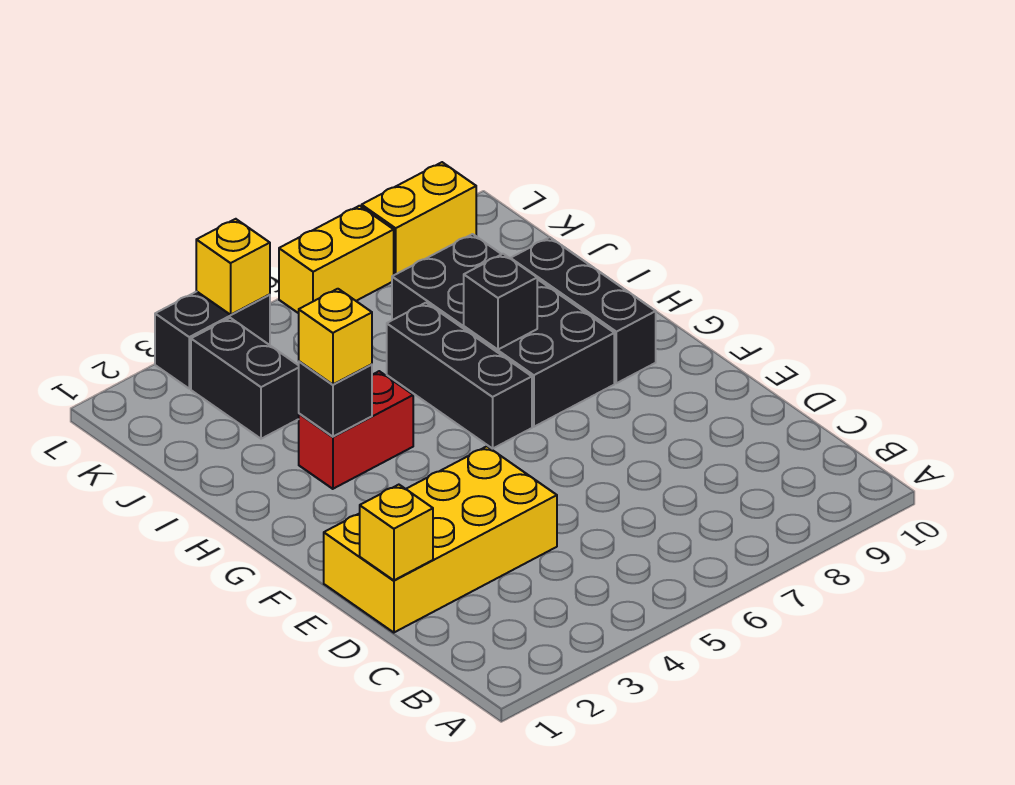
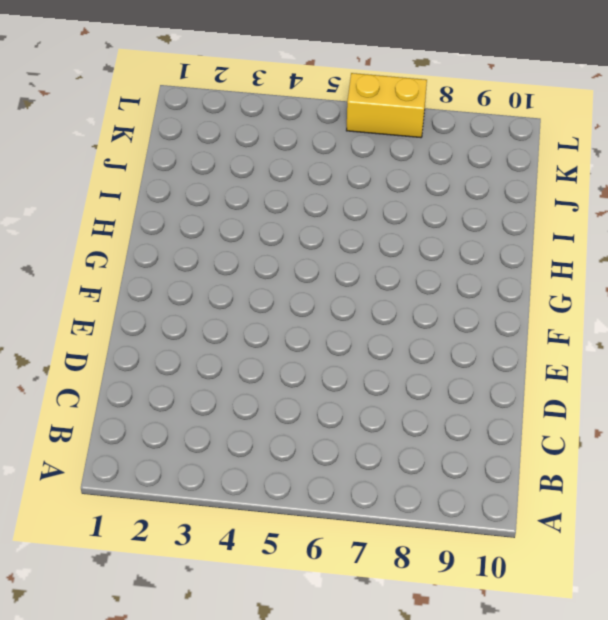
none -> yellow brick D1:E4 level 1
none -> black brick G6:I6 level 1
none -> black brick G7:J8 level 1

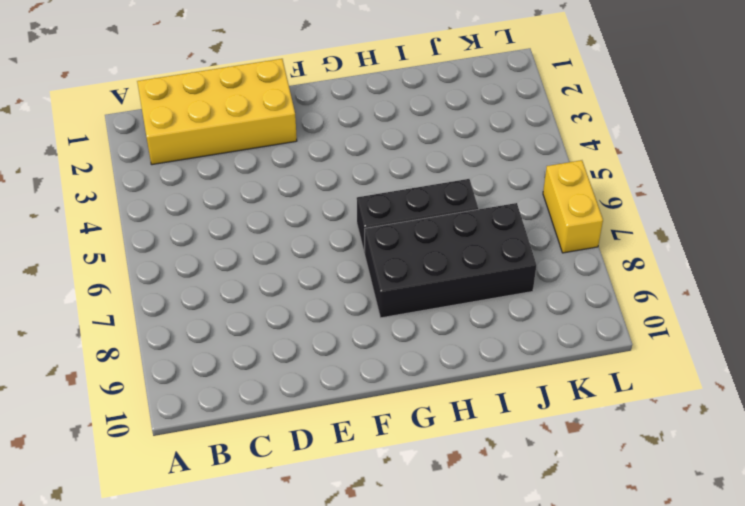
yellow brick B1:E2 level 1 -> yellow brick D1:E4 level 1
none -> black brick G9:I9 level 1
none -> red brick H3:H4 level 1
none -> black brick J3:K3 level 1

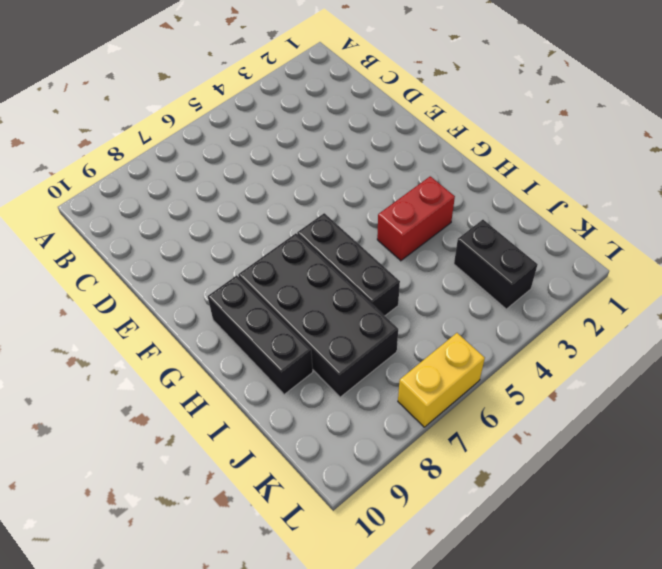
none -> yellow brick D1:E4 level 1
none -> black brick L3:L4 level 1
none -> yellow brick L8:L9 level 1

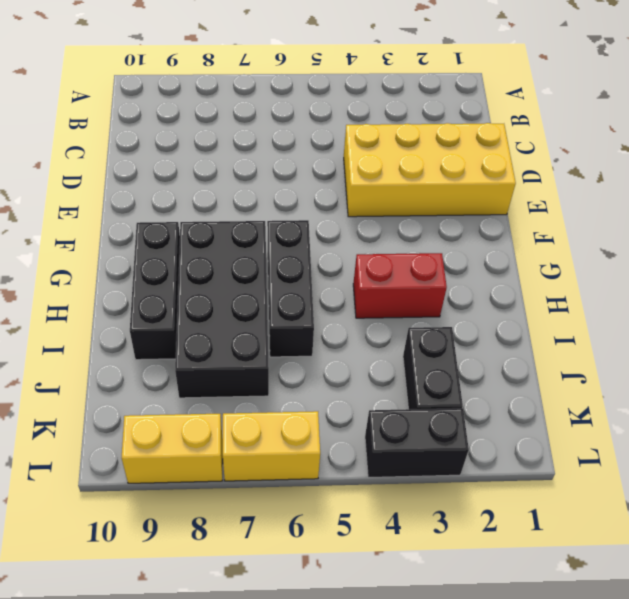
none -> yellow brick D1 level 2
none -> black brick H3 level 2
none -> black brick H7 level 2

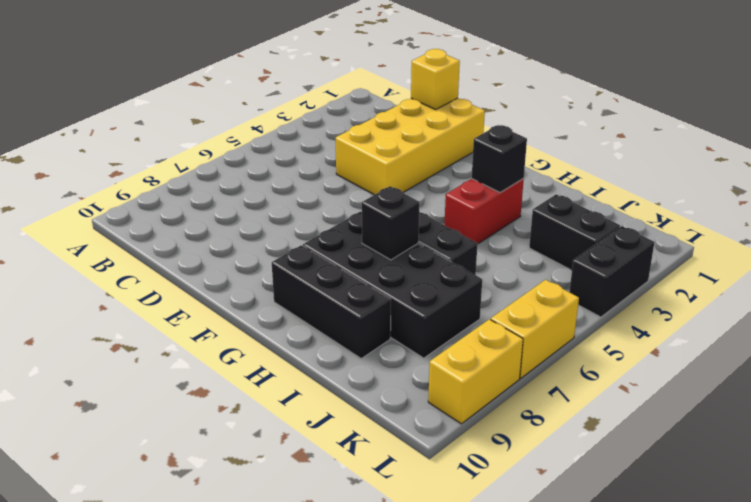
none -> yellow brick L4 level 2
none -> yellow brick H3 level 3

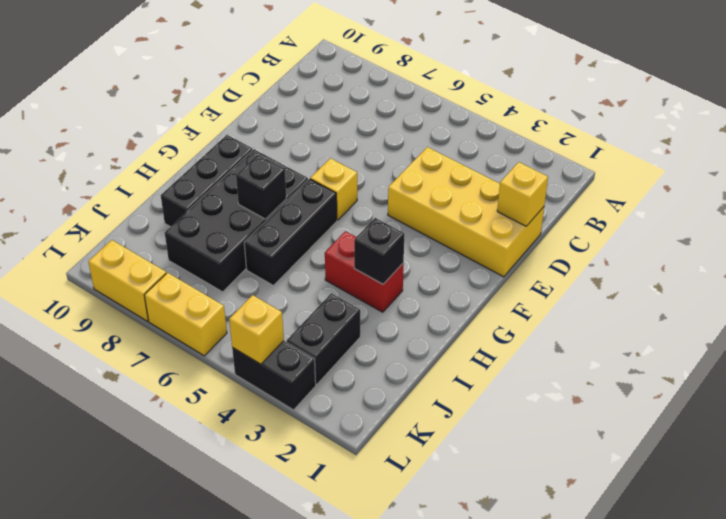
yellow brick F6 level 1 -> yellow brick H3 level 3

